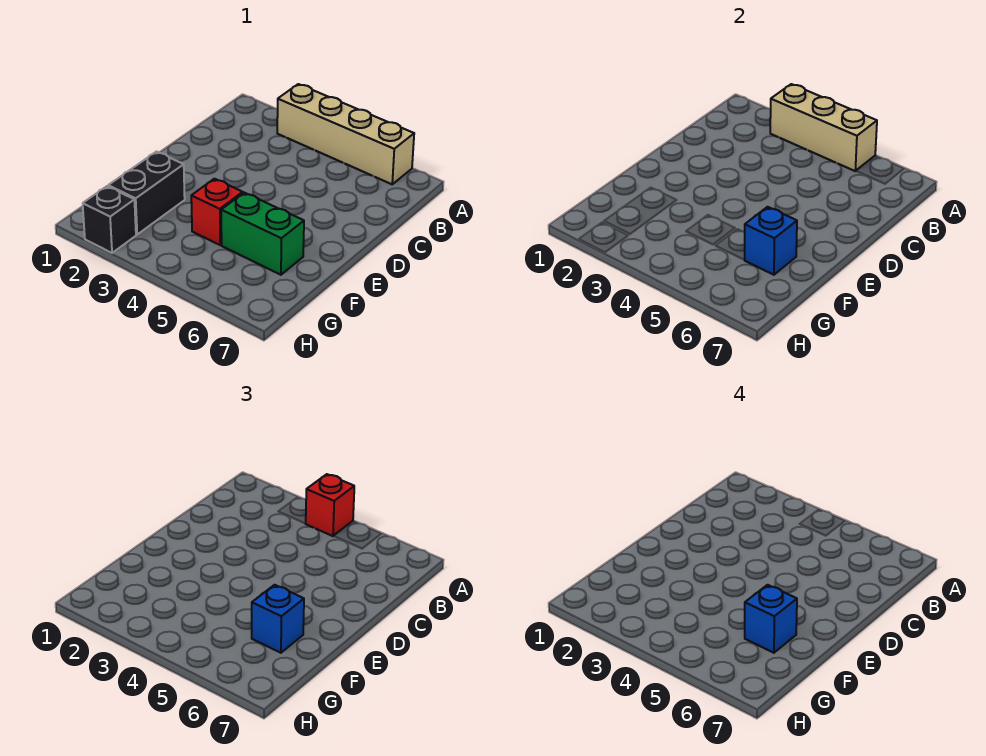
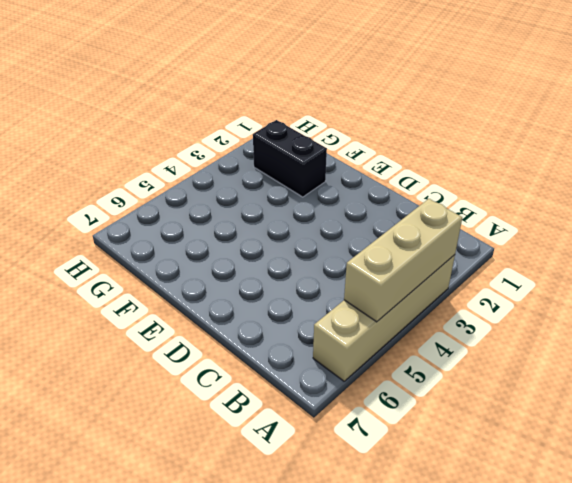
none -> red brick F4 level 1
none -> green brick F5:F6 level 1

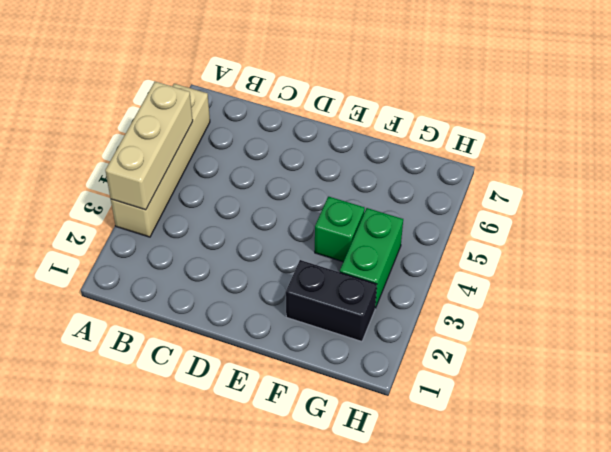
green brick F4 level 1 -> red brick F4 level 1
green brick G3:G4 level 1 -> green brick F5:F6 level 1
none -> black brick H2 level 1
none -> blue brick F6 level 2

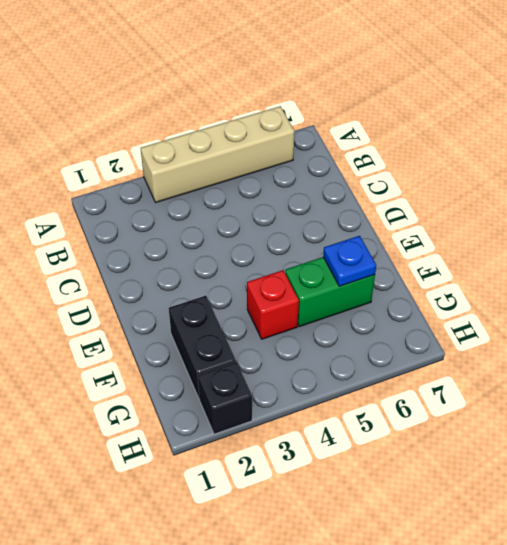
blue plate F6 level 2 -> blue brick F6 level 2
none -> tan brick A3:A5 level 2
none -> red brick A4 level 3

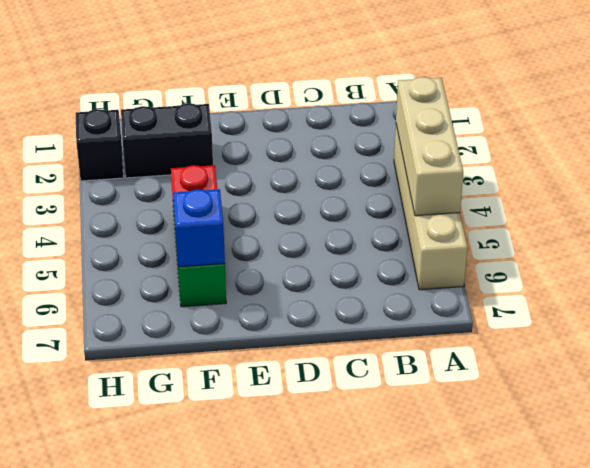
none -> red brick A4 level 3
none -> blue brick F6 level 3

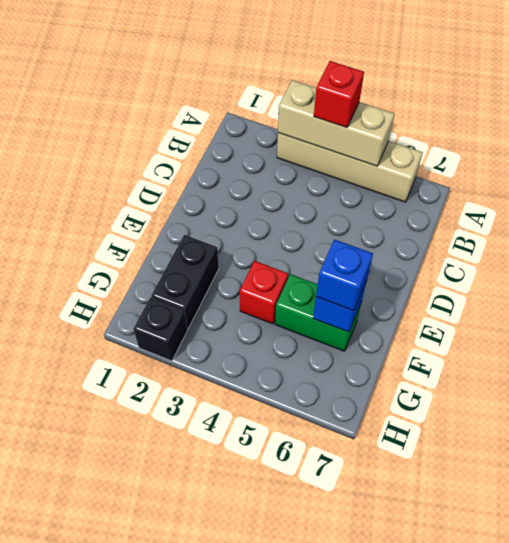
none -> blue brick F6 level 4

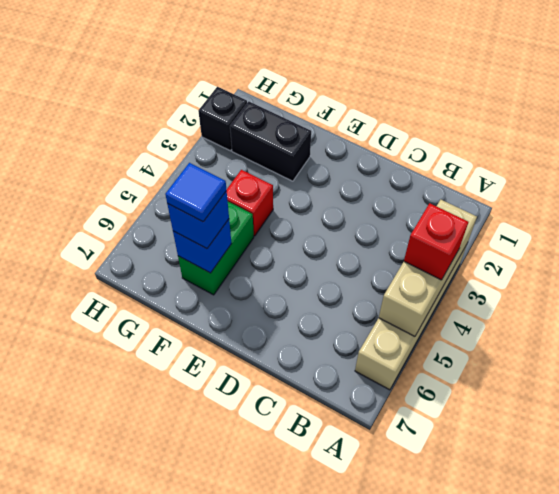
blue tile F6 level 4 -> blue brick F6 level 4

